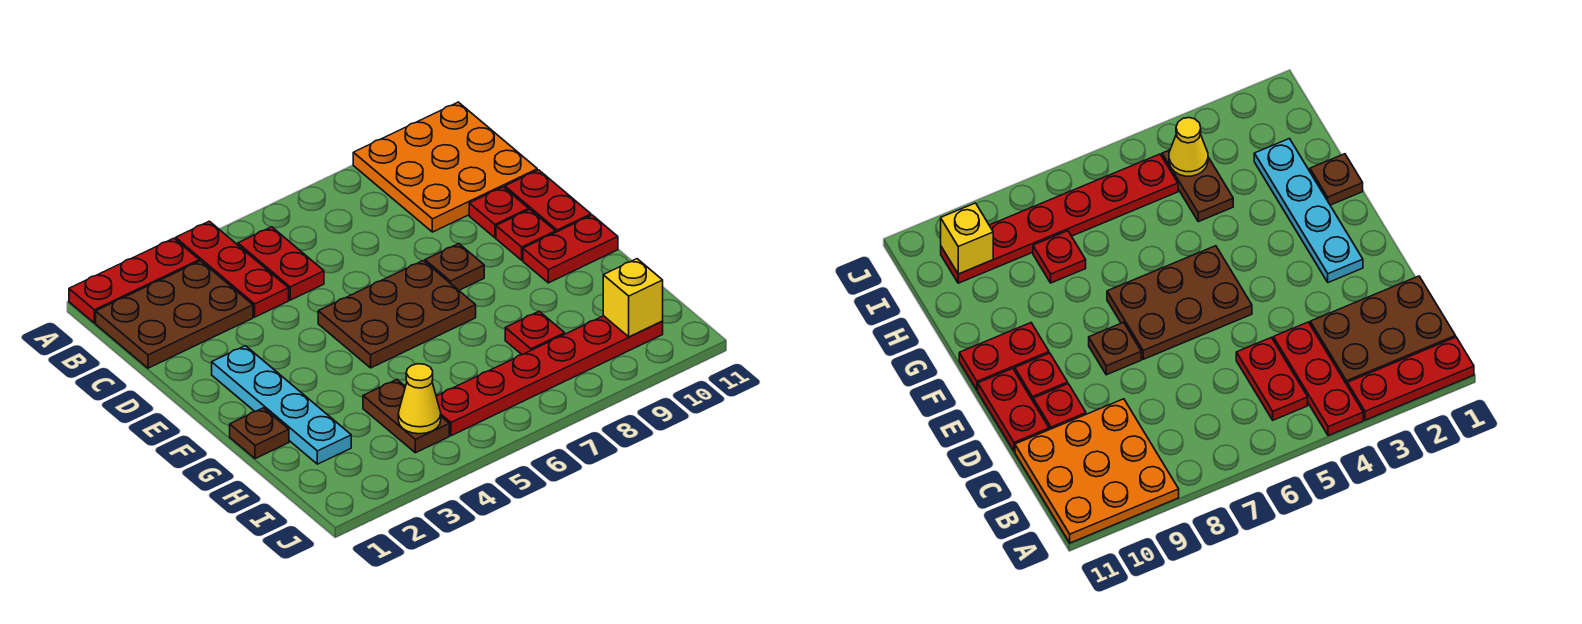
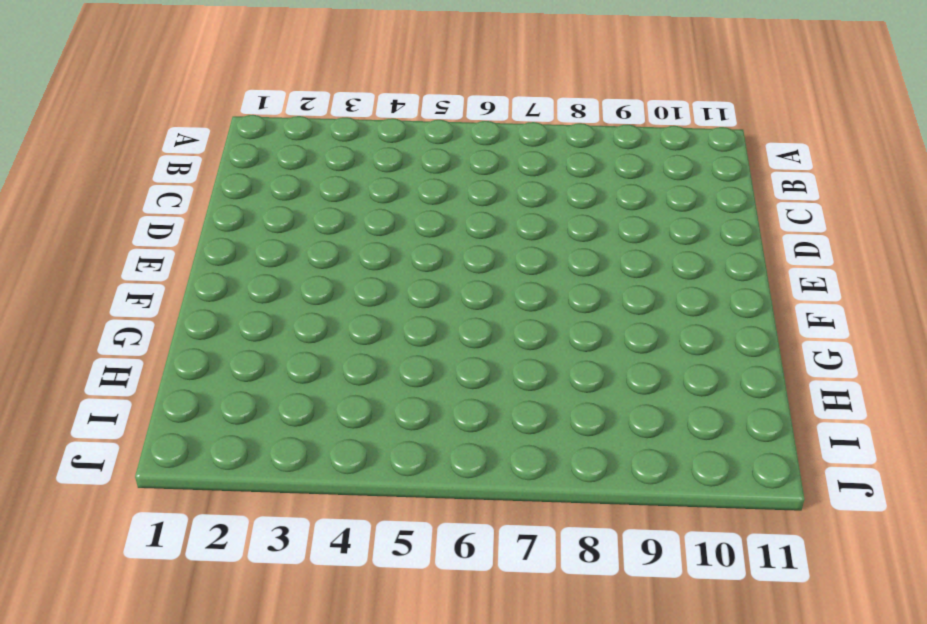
none -> red plate A1:A3 level 1
none -> red plate A4:C4 level 1
none -> orange plate A9:C11 level 1

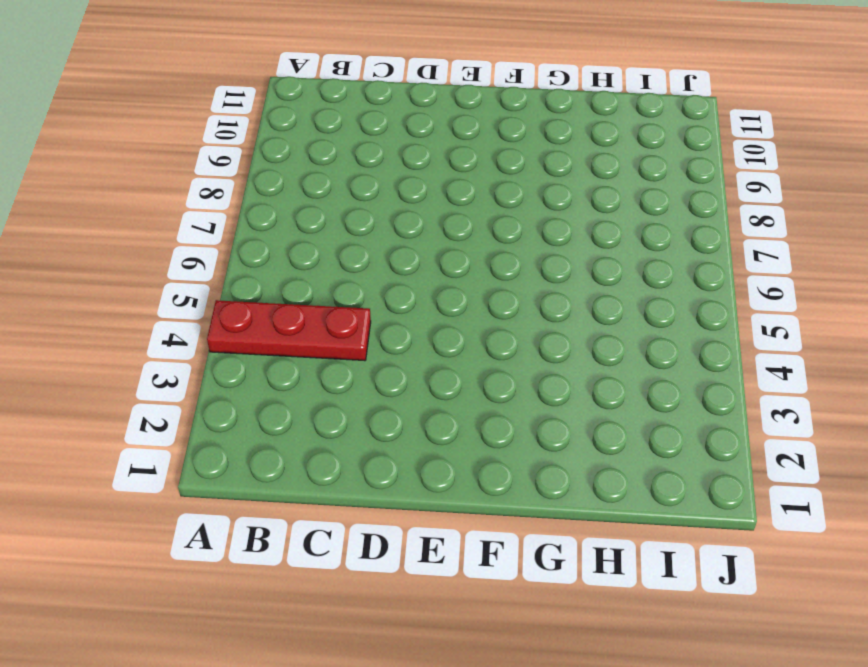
none -> red plate A1:A3 level 1
none -> orange plate A9:C11 level 1
none -> brown plate B1:C3 level 1

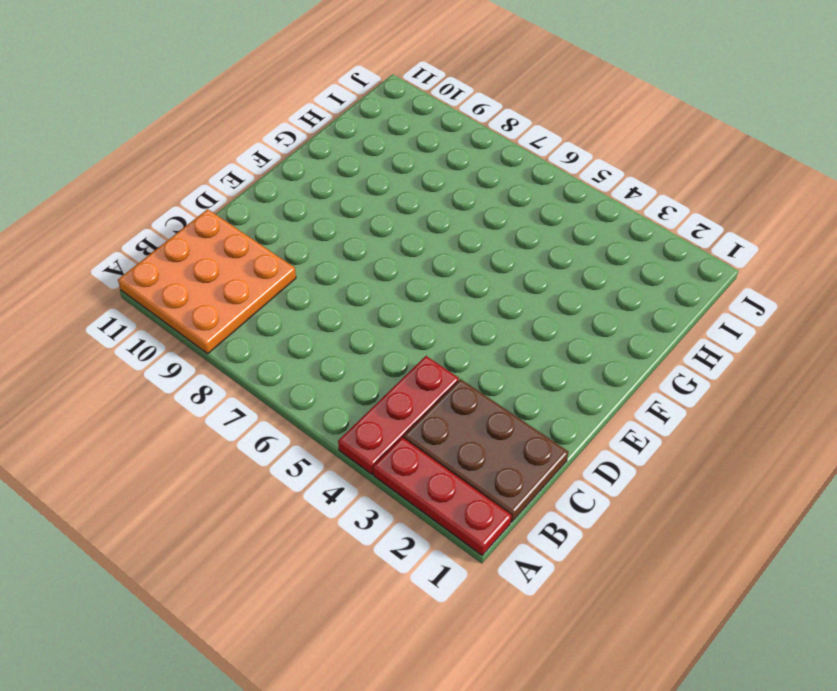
none -> red plate B5:C5 level 1
none -> red plate D10 level 1
none -> red plate D11:E11 level 1

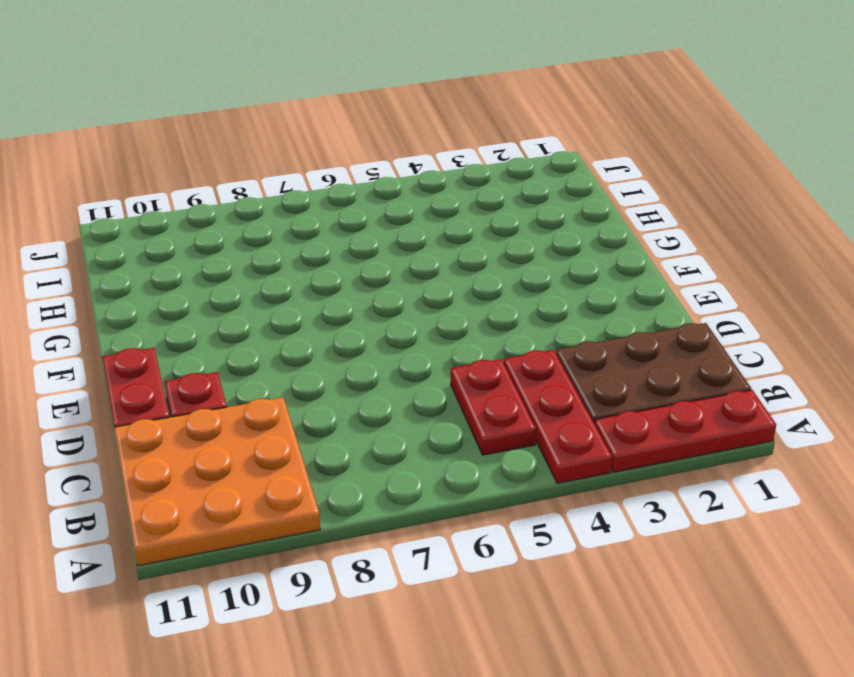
none -> cyan plate E2:H2 level 1
none -> brown plate E5:F7 level 1
none -> brown plate E8 level 1

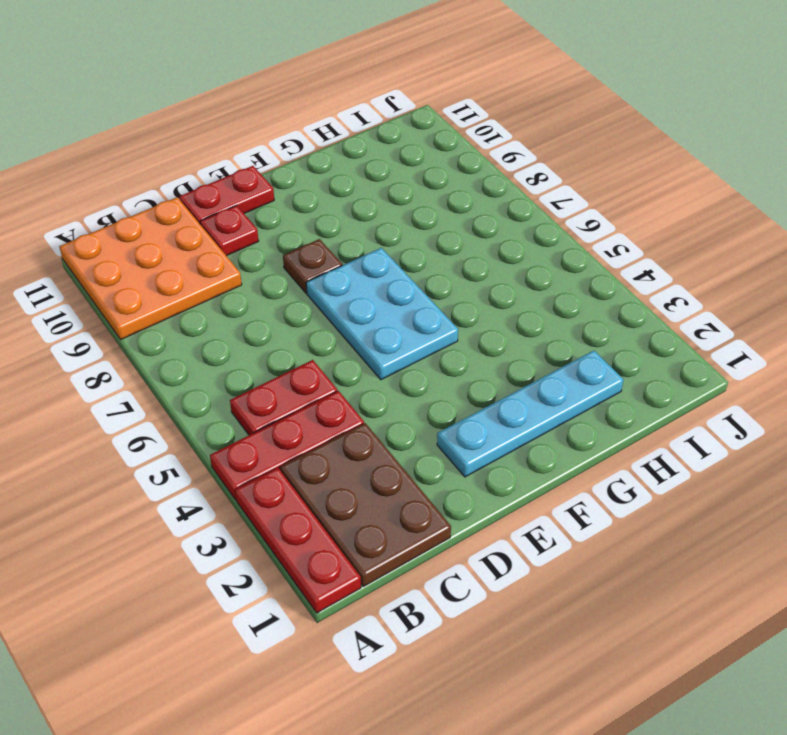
cyan plate E5:F7 level 1 -> brown plate E5:F7 level 1
none -> red plate E10 level 1
none -> red plate F10:F11 level 1
none -> brown plate G1 level 1

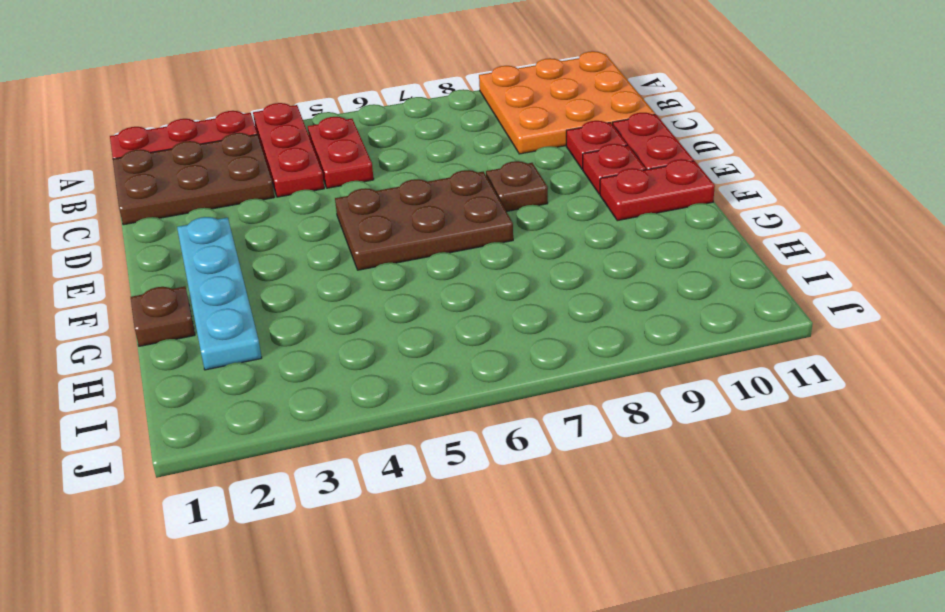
none -> brown plate H4:I4 level 1
none -> red plate H8 level 1
none -> red plate I5:I10 level 1

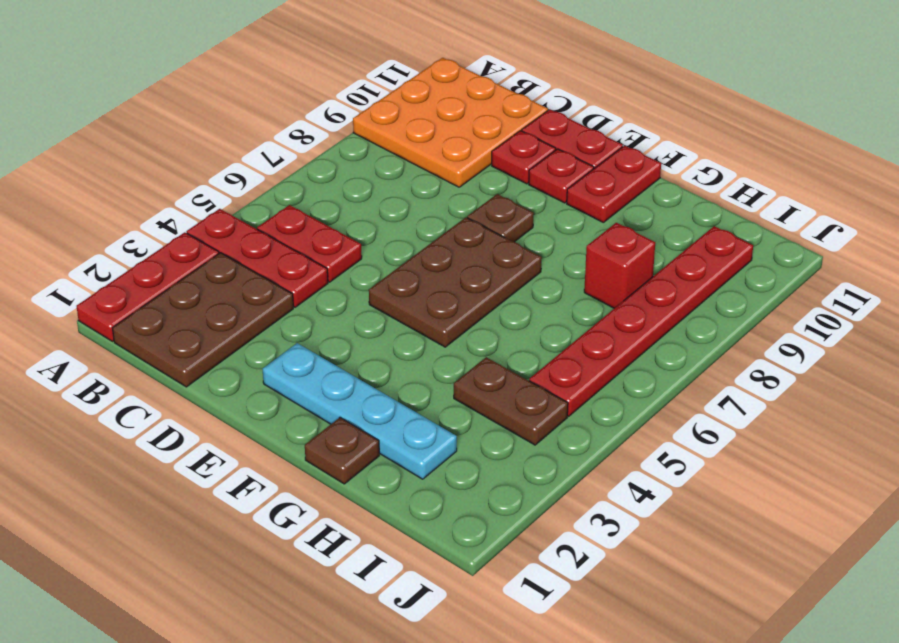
red brick H8 level 1 -> red plate H8 level 1
none -> yellow cone I4 level 2
none -> yellow brick I10 level 2

